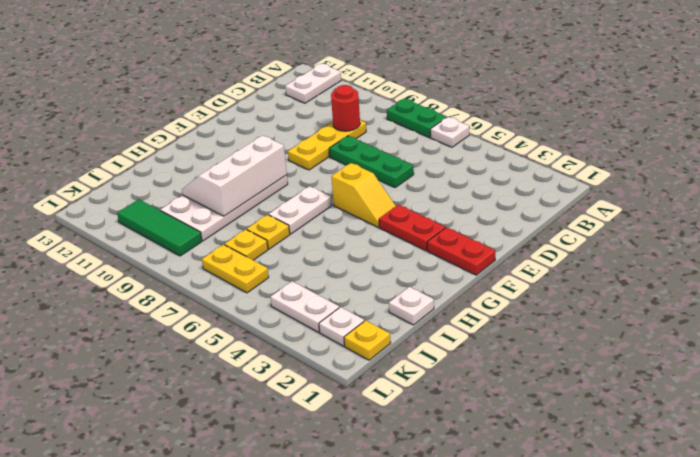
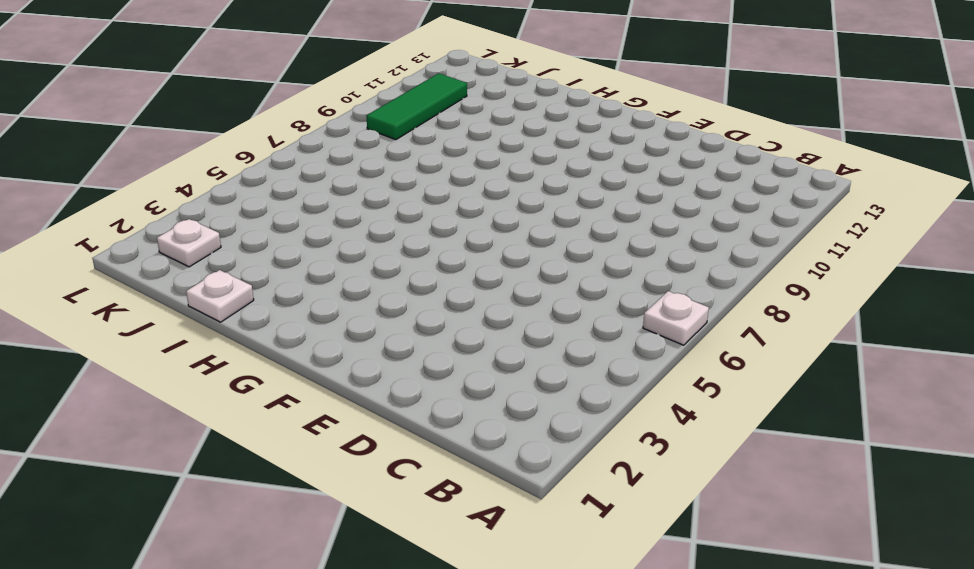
none -> green plate A7:A8 level 1
none -> white plate A12:B12 level 1
none -> yellow plate C9:E9 level 1

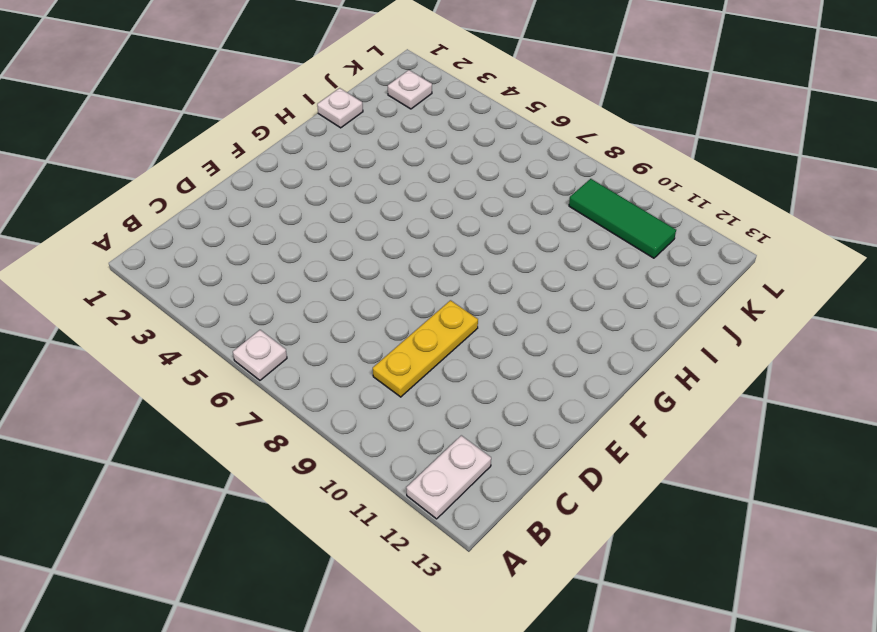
none -> green plate A7:A8 level 1
none -> green plate D6:D8 level 1
none -> red plate F1:F2 level 1

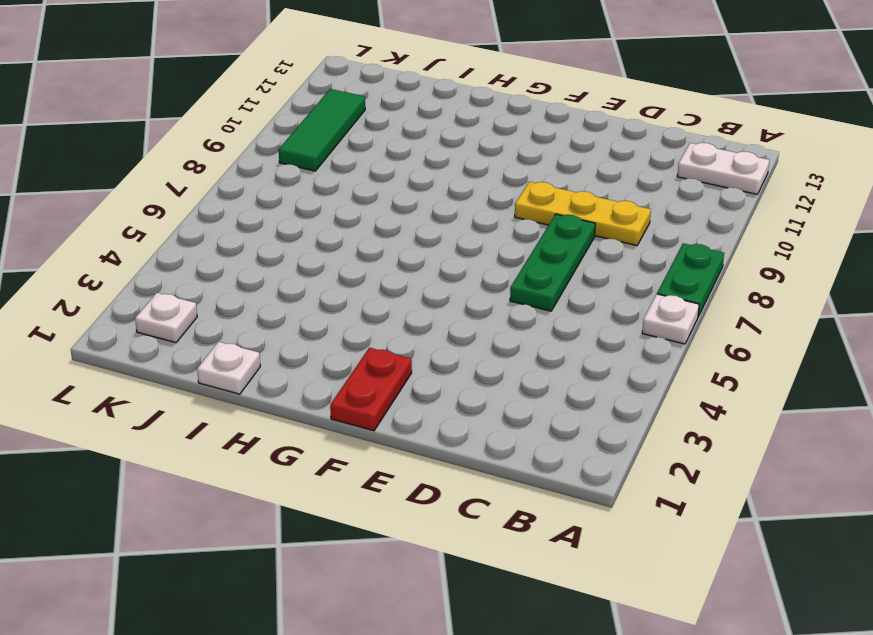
none -> red plate F3:F4 level 1
none -> yellow slope F5:F6 level 1 top 6
none -> white plate G7:H7 level 1

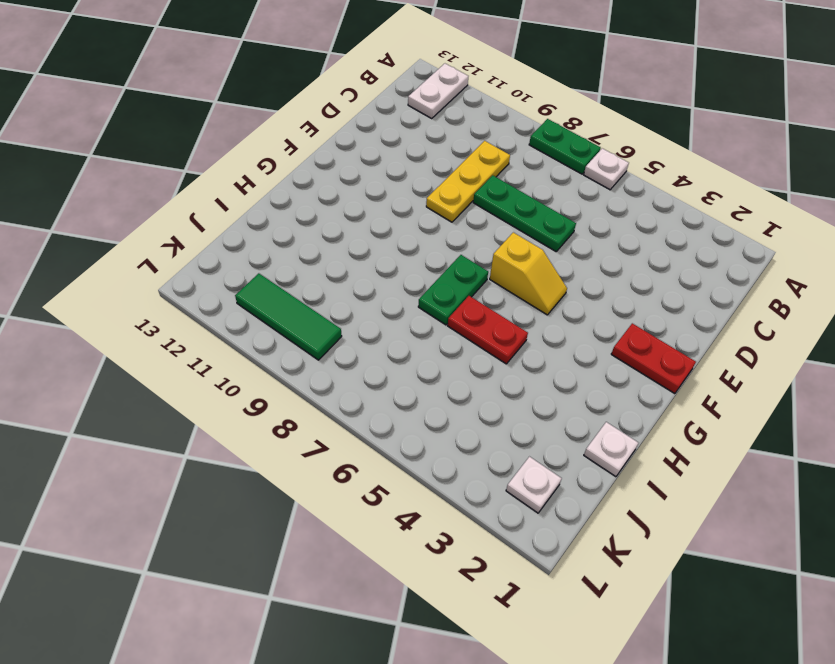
green plate G7:H7 level 1 -> white plate G7:H7 level 1
red plate H5:H6 level 1 -> red plate F3:F4 level 1
none -> white plate G9:J10 level 1
none -> yellow plate I7 level 1
none -> yellow plate J7 level 1

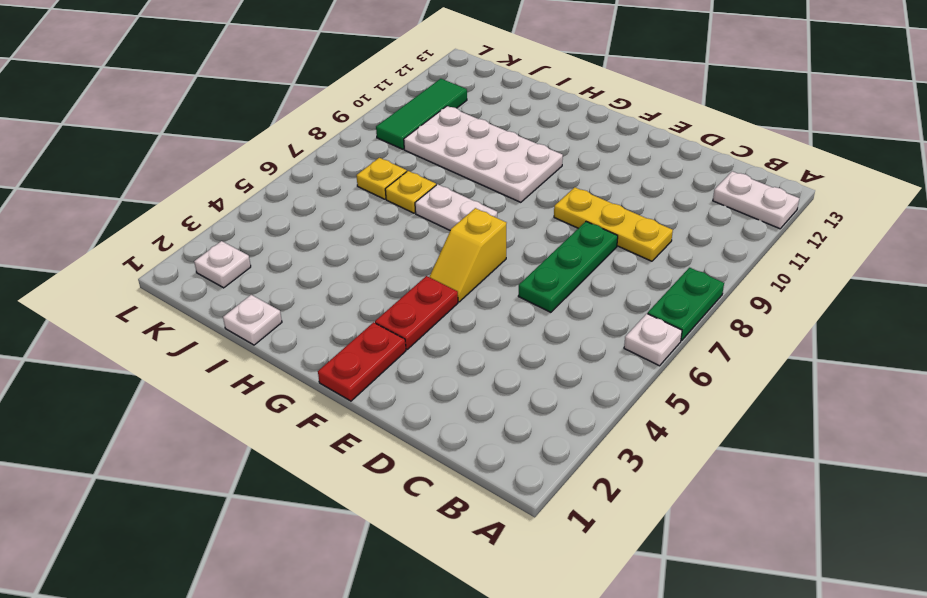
none -> yellow plate K1 level 1
none -> white plate K3:K4 level 1
none -> yellow plate K6:K7 level 1

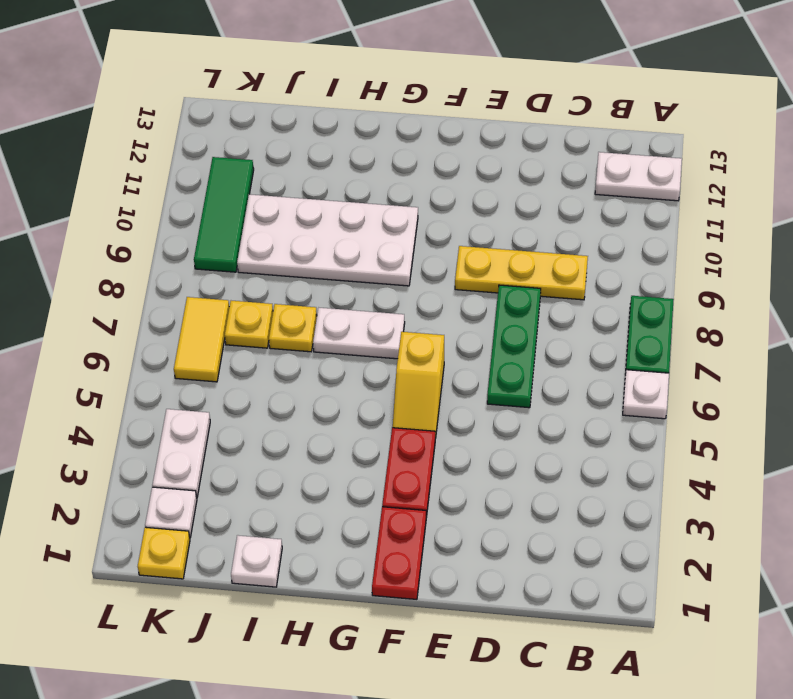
yellow tile K6:K7 level 1 -> yellow plate K6:K7 level 1
none -> red round brick C9 level 2
none -> white slope G9:I10 level 2 top 9

